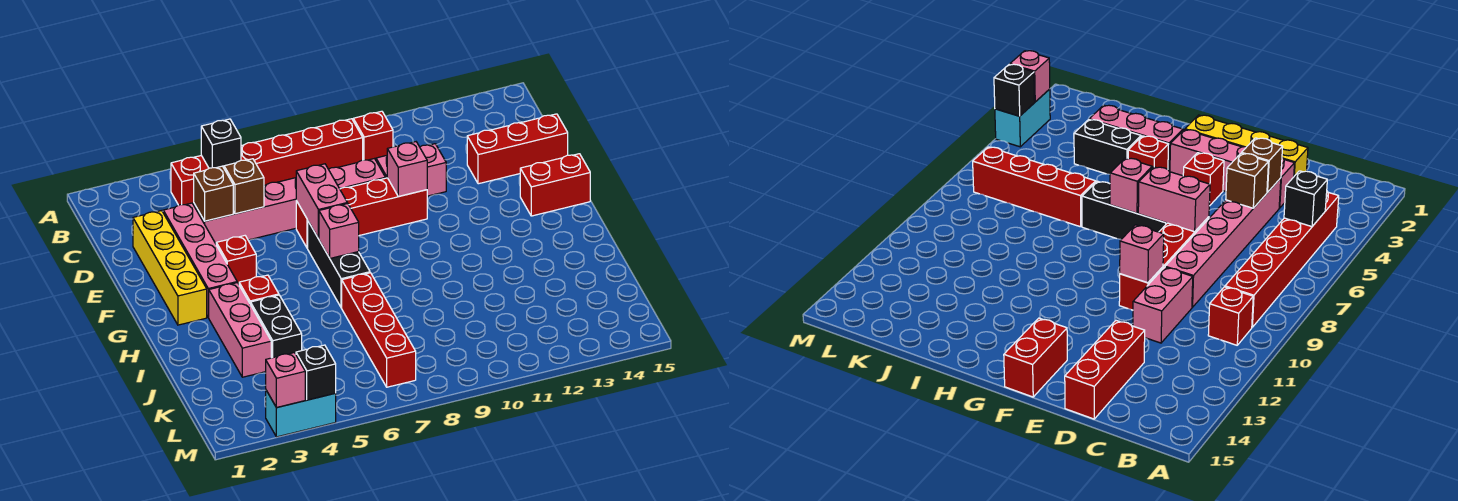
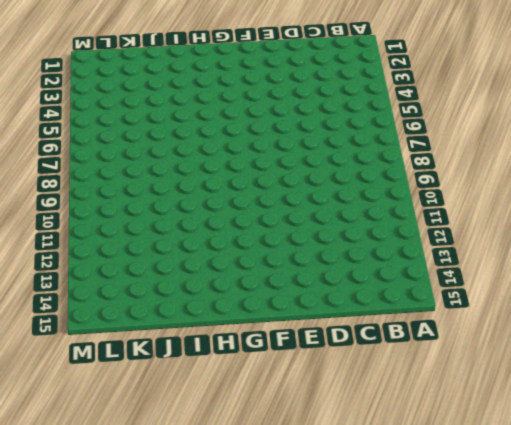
none -> red brick B4:B9 level 1
none -> red brick B10 level 1
none -> yellow brick D2:G2 level 1

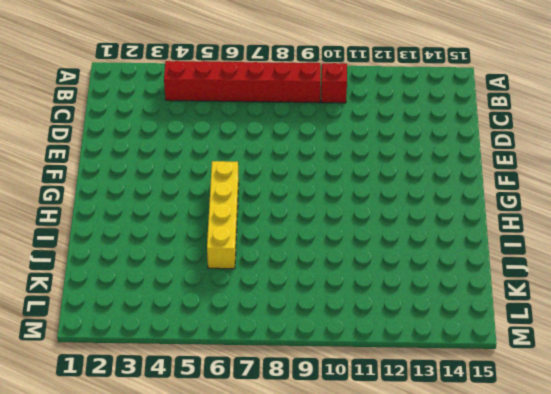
yellow brick G6:J6 level 1 -> yellow brick D2:G2 level 1
none -> pink brick D3:G3 level 1
none -> pink brick D4:D9 level 1
none -> pink brick D10:D11 level 1

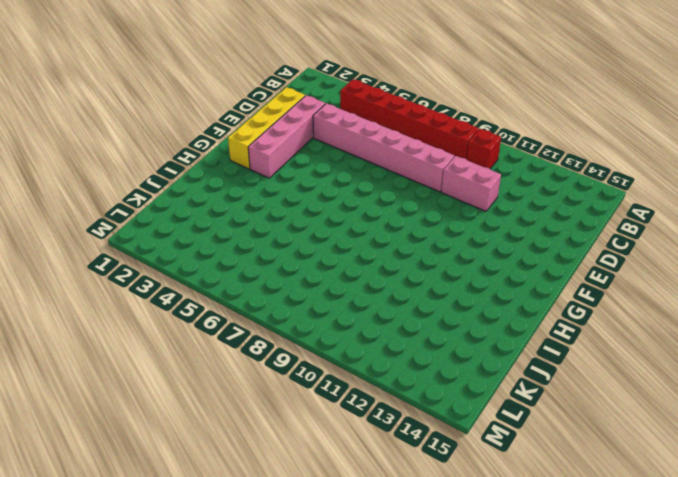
none -> red brick D13:D15 level 1
none -> red brick E7:E10 level 1
none -> red brick F4 level 1

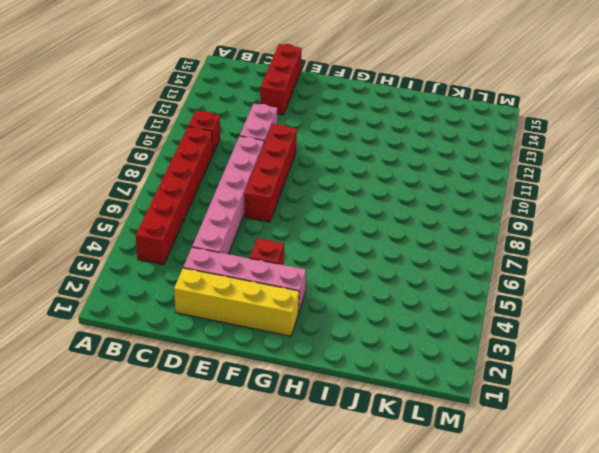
none -> black brick F7:H7 level 1
none -> red brick F14:F15 level 1
none -> pink brick H3:J3 level 1

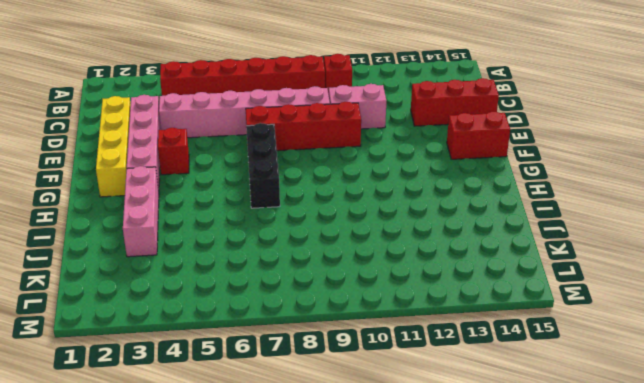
none -> red brick H4 level 1
none -> black brick I4:J4 level 1
none -> red brick I7:L7 level 1

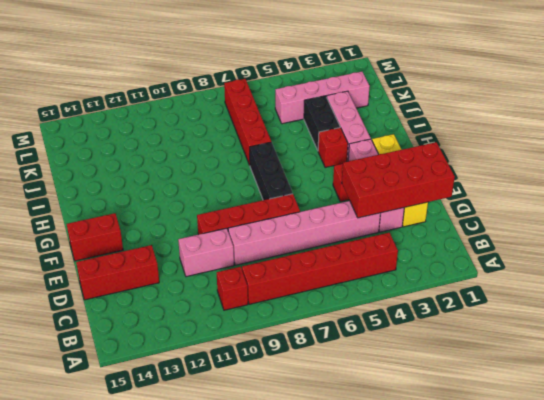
red brick D1:E4 level 2 -> brown brick D4 level 2
pink brick K2:K5 level 1 -> none
none -> cyan brick M3:M4 level 1
none -> black brick B5 level 2
none -> brown brick D5 level 2

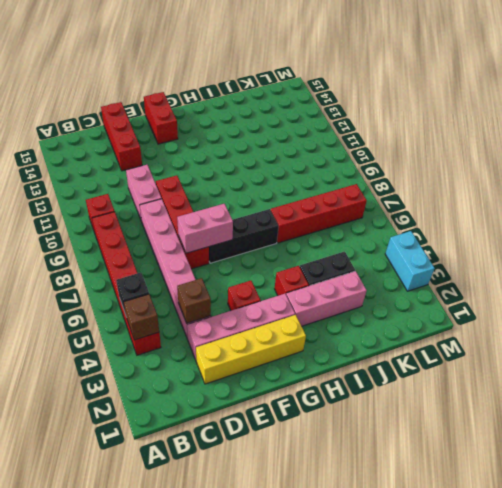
brown brick B4 level 2 -> brown brick D5 level 2
none -> pink brick E10 level 2
none -> pink brick G7 level 2
none -> pink brick M3 level 2

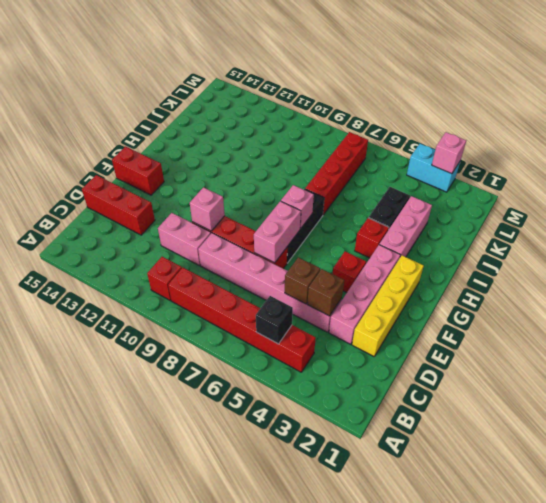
none -> black brick M4 level 2

